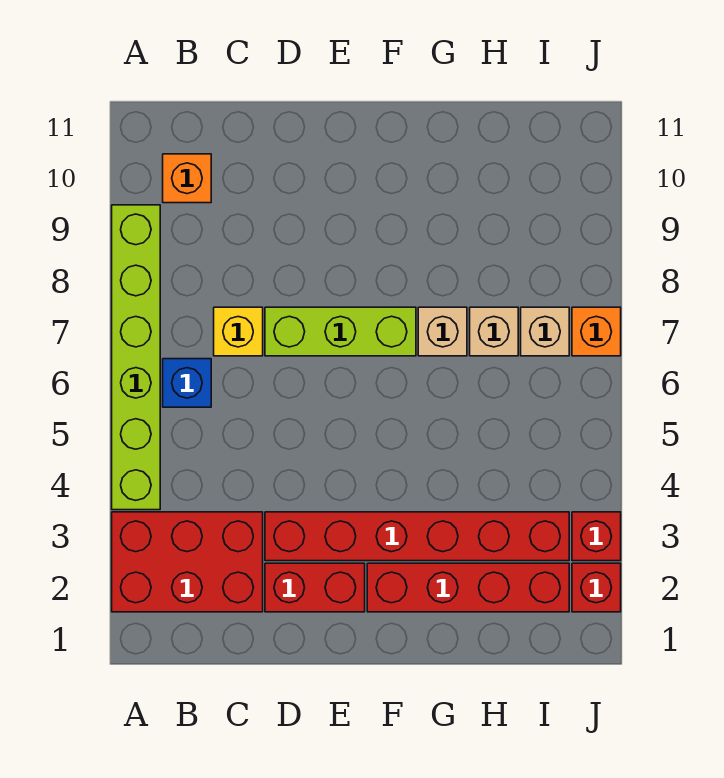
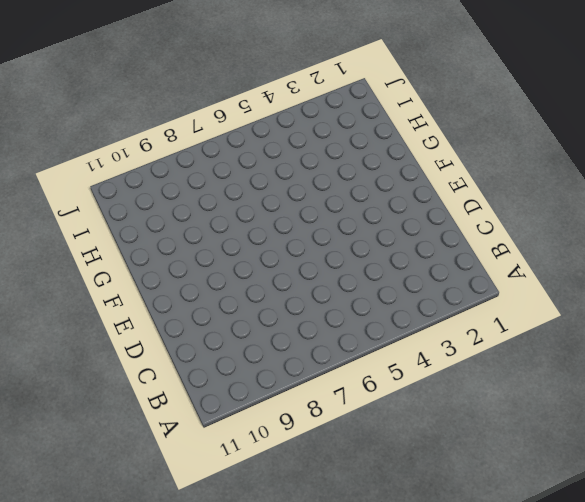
none -> red brick A2:C3 level 1
none -> lime brick A4:A9 level 1
none -> blue brick B6 level 1

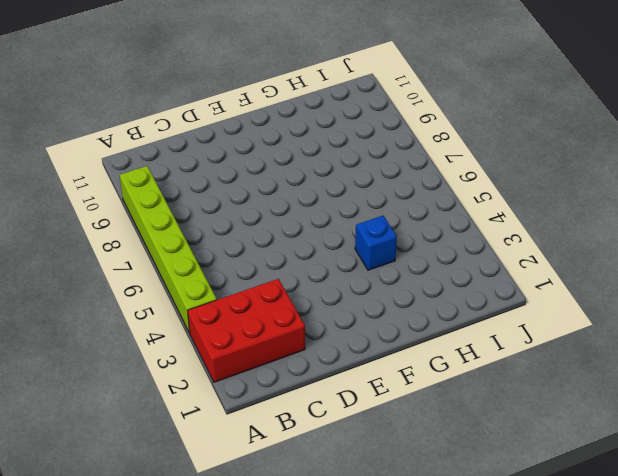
blue brick G4 level 1 -> blue brick B6 level 1
none -> orange brick B10 level 1
none -> yellow brick C7 level 1
none -> red brick D2:E2 level 1

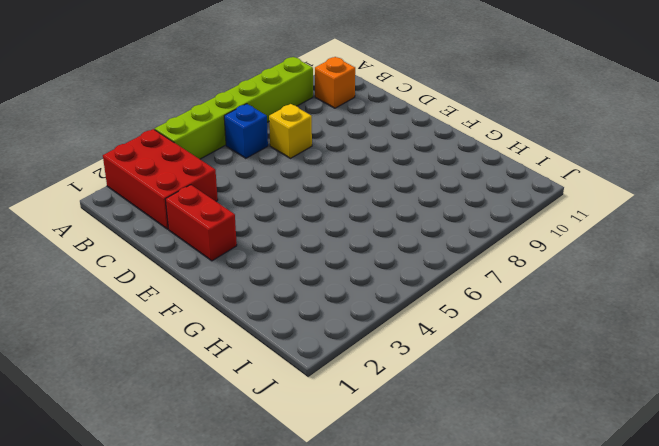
none -> red brick D3:I3 level 1
none -> lime brick D7:F7 level 1
none -> red brick F2:I2 level 1

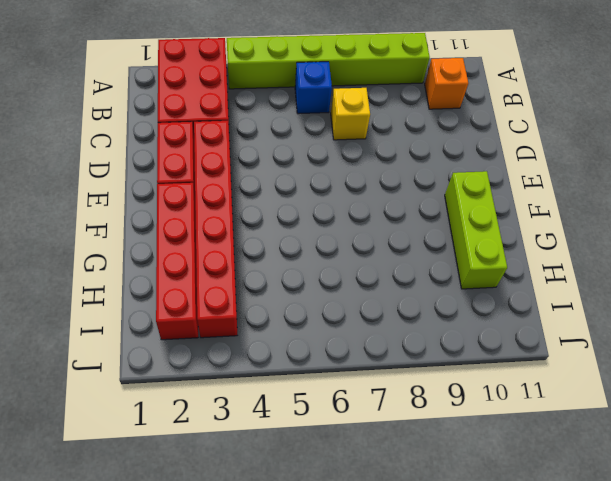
lime brick F10:H10 level 1 -> lime brick D7:F7 level 1
none -> tan brick G7 level 1
none -> tan brick H7 level 1
none -> tan brick I7 level 1

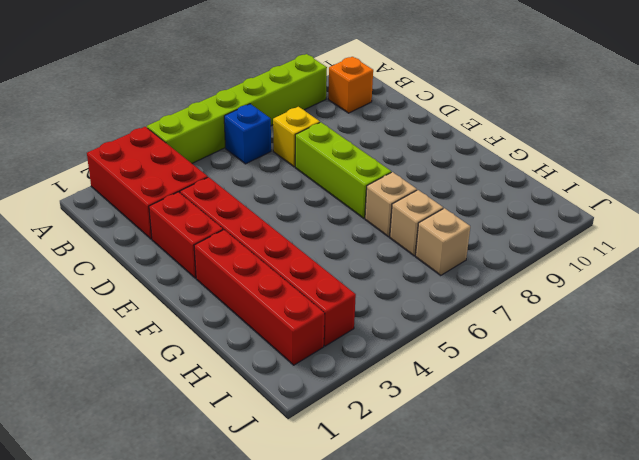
none -> red brick J2 level 1
none -> red brick J3 level 1
none -> orange brick J7 level 1

